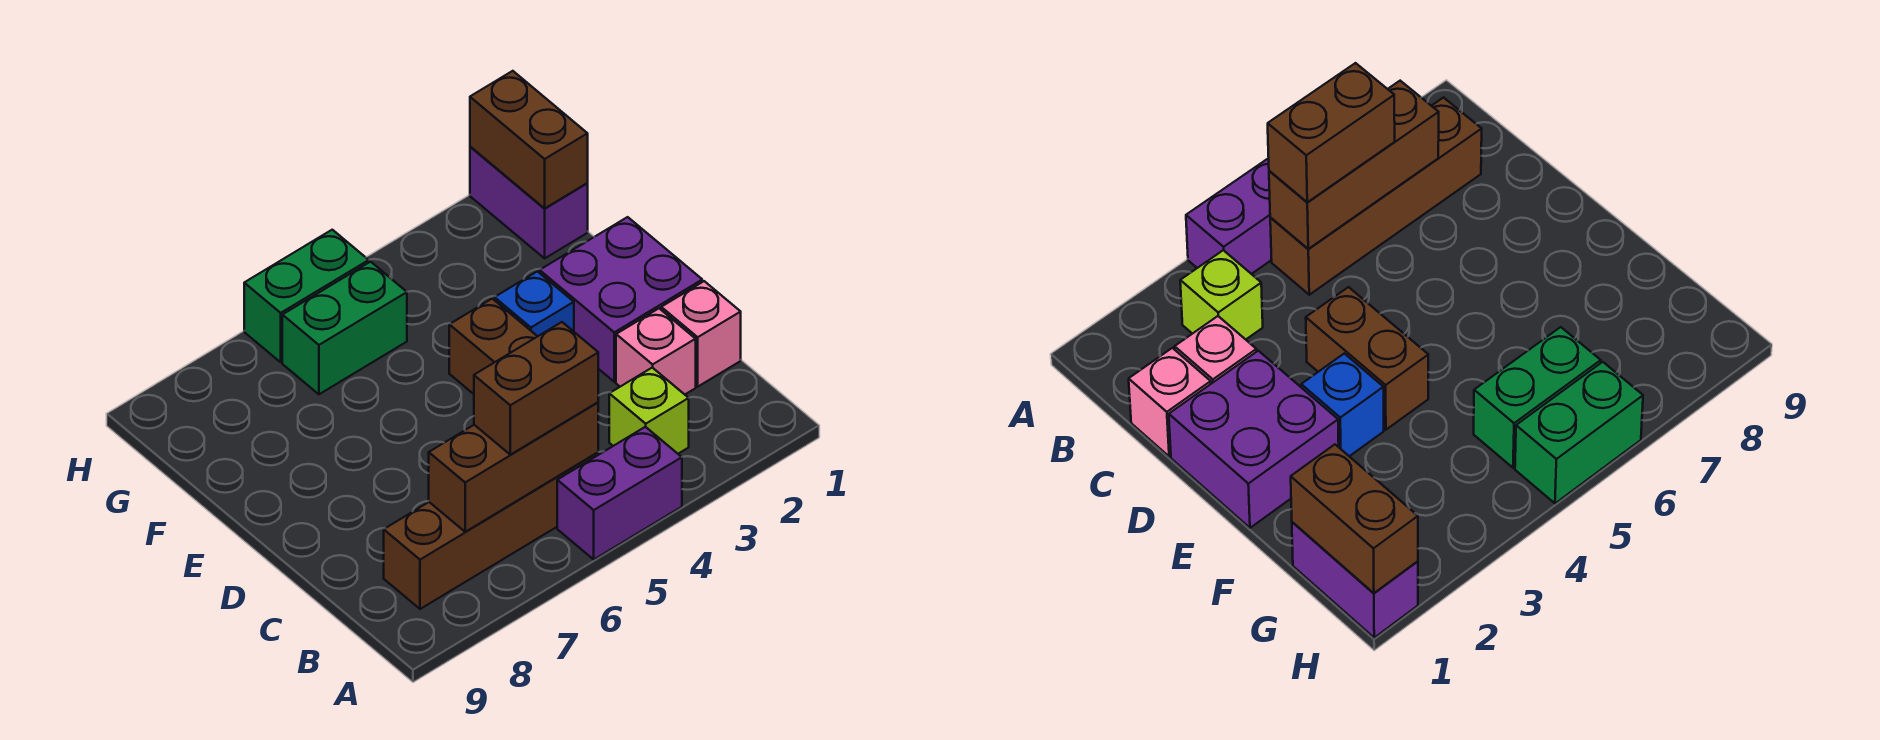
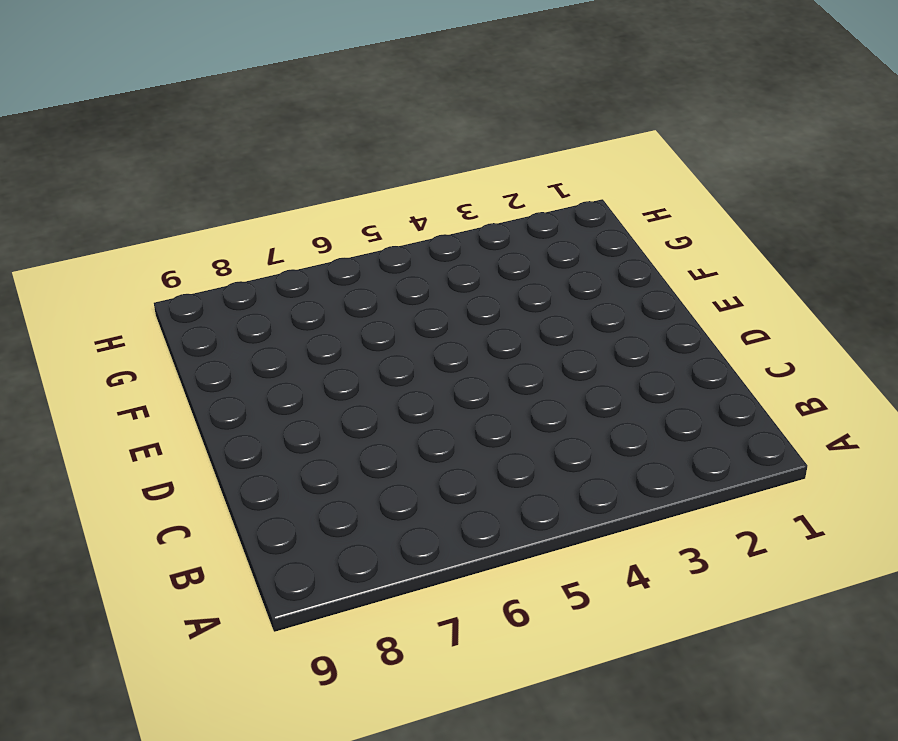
none -> purple brick A4:A5 level 1
none -> lime brick B3 level 1
none -> brown brick B5:B8 level 1

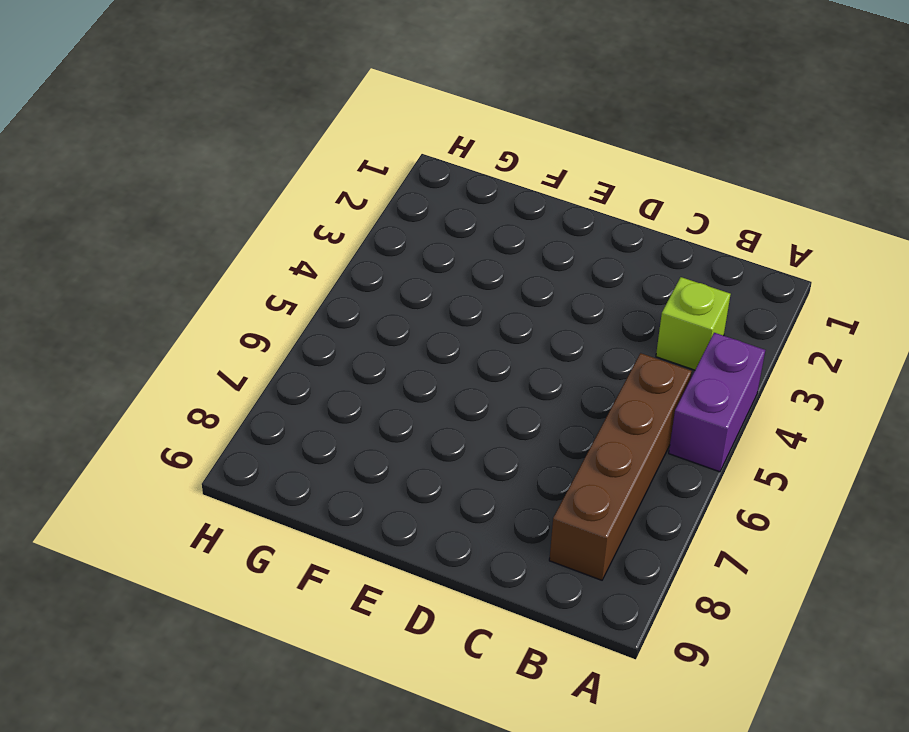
none -> pink brick C1 level 1
none -> pink brick C2 level 1
none -> purple brick D1:E2 level 1

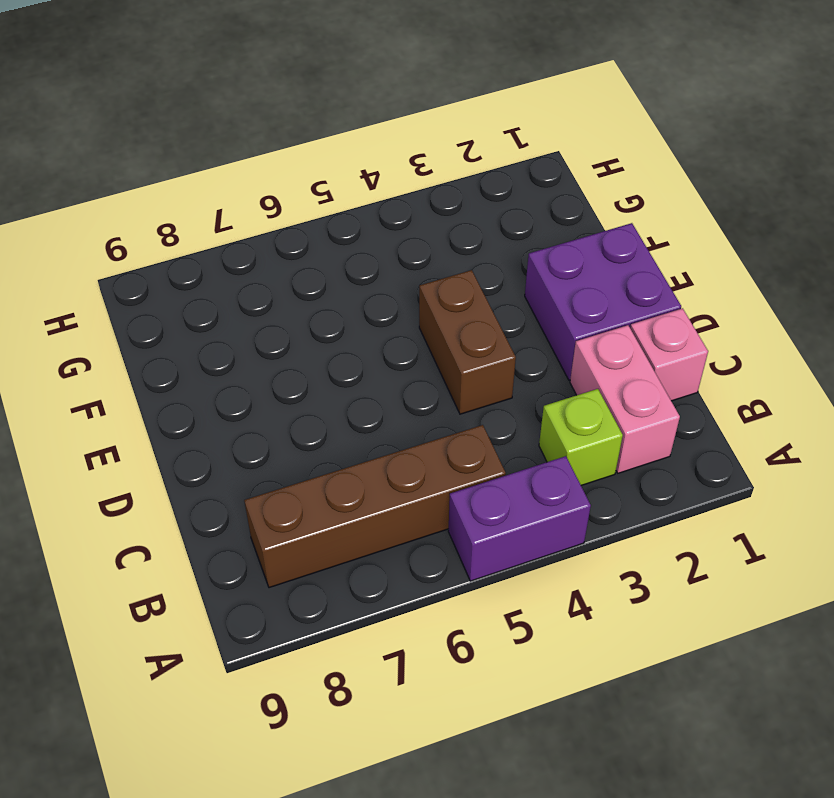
pink brick B2:C2 level 1 -> pink brick C2 level 1
none -> blue brick E3 level 1
none -> purple brick G1:H1 level 1
none -> green brick G5:G6 level 1

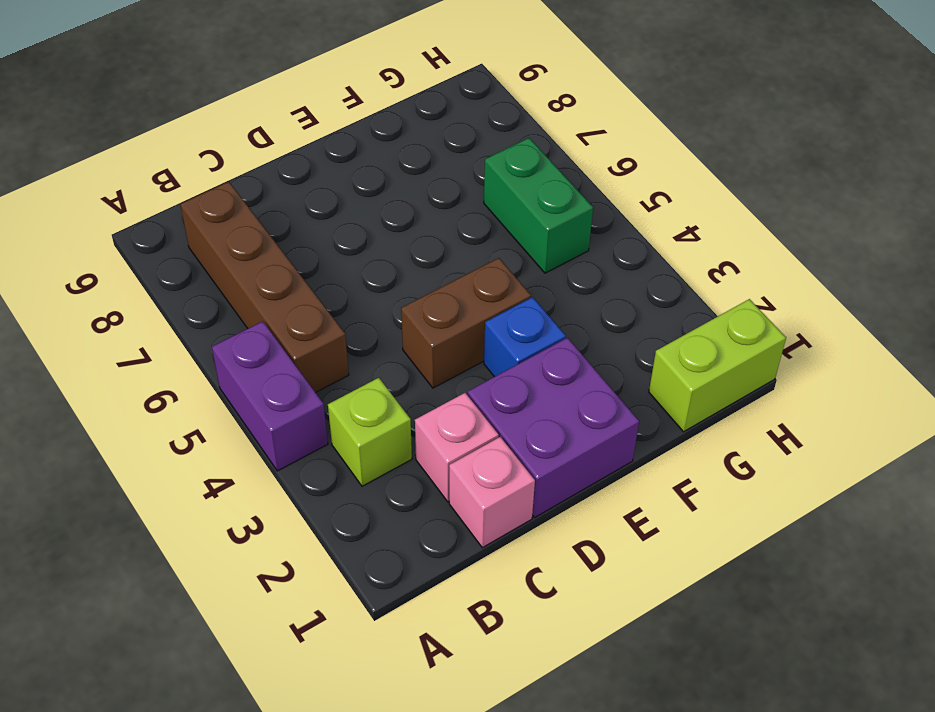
lime brick G1:H1 level 1 -> purple brick G1:H1 level 1
none -> green brick H5:H6 level 1
none -> brown brick B5:B7 level 2
none -> brown brick G1:H1 level 2

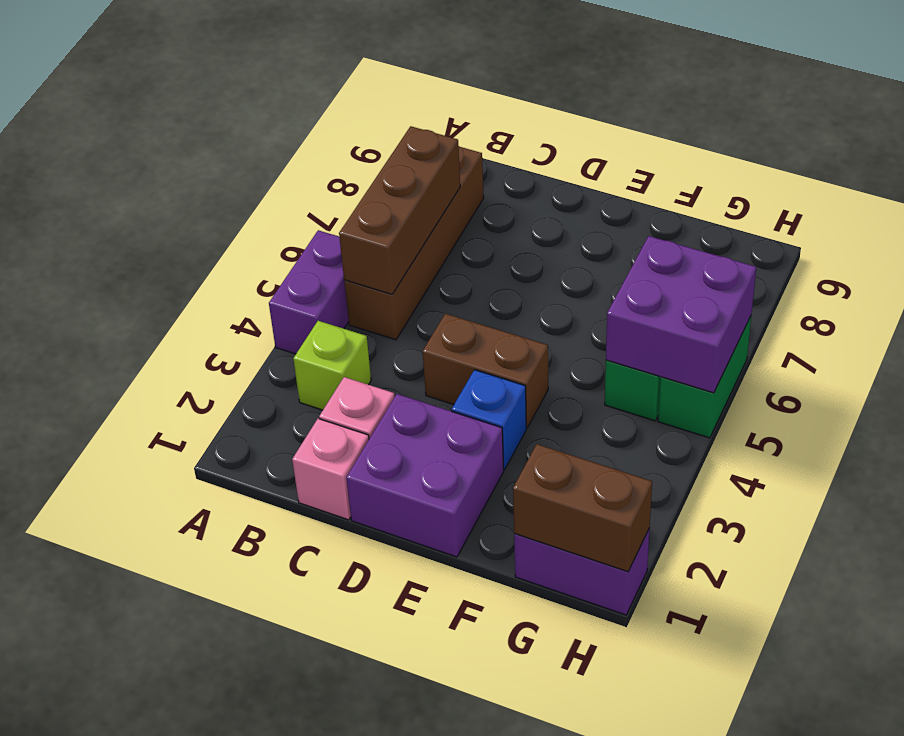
purple brick G5:H6 level 2 -> none
none -> brown brick B5:B6 level 3

